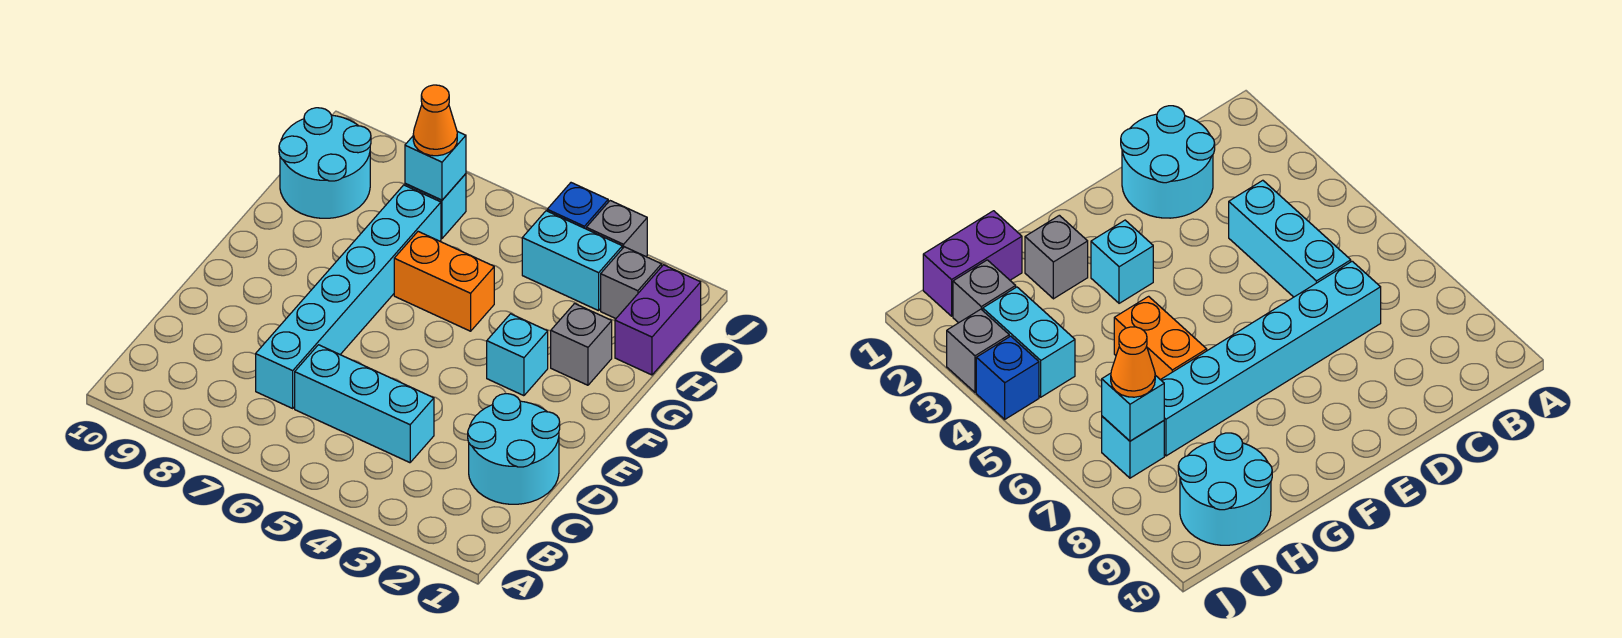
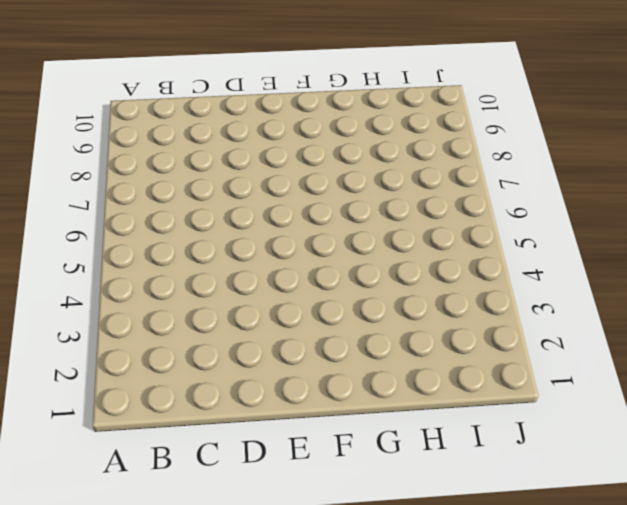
none -> cyan round brick C1:D2 level 1
none -> cyan brick C4:C6 level 1
none -> cyan brick C7:H7 level 1

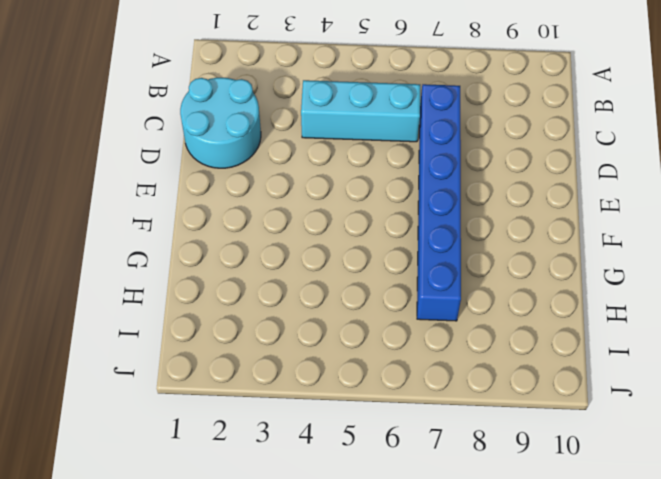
blue brick C7:H7 level 1 -> cyan brick C7:H7 level 1
none -> cyan brick F3 level 1
none -> grey brick G2 level 1
none -> orange brick G5:G6 level 1

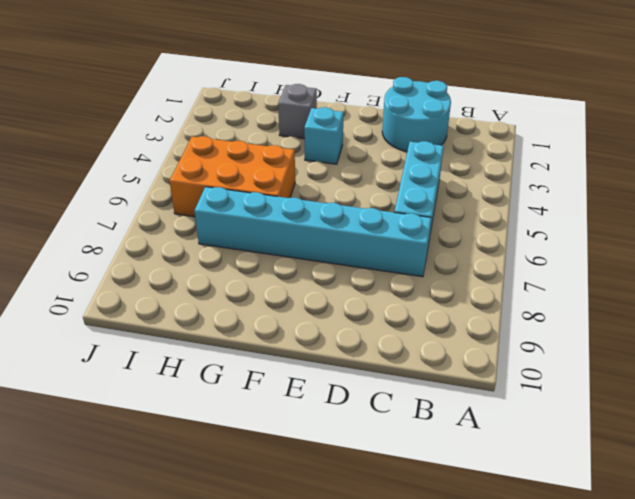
orange brick G5:I6 level 1 -> orange brick G5:G6 level 1
none -> purple brick H1:I1 level 1
none -> cyan round brick H9:I10 level 1
none -> grey brick I2 level 1

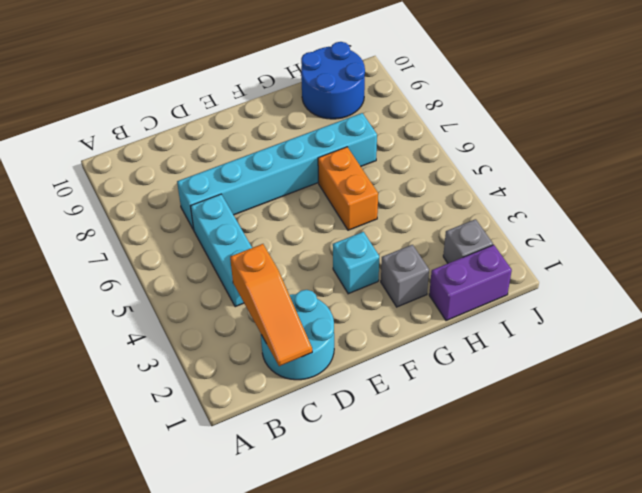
orange slope C1:C3 level 2 top 3 -> none
blue round brick H9:I10 level 1 -> cyan round brick H9:I10 level 1
none -> cyan brick I3:I4 level 1
none -> cyan brick I7 level 1
none -> grey brick J3 level 1

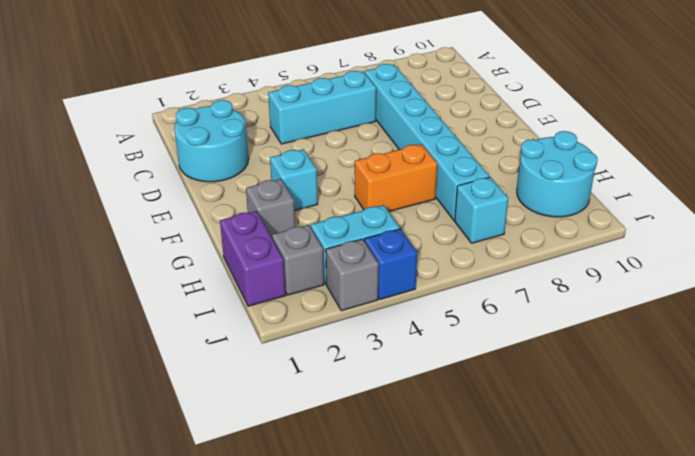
none -> cyan brick I7 level 2
none -> orange cone I7 level 3

